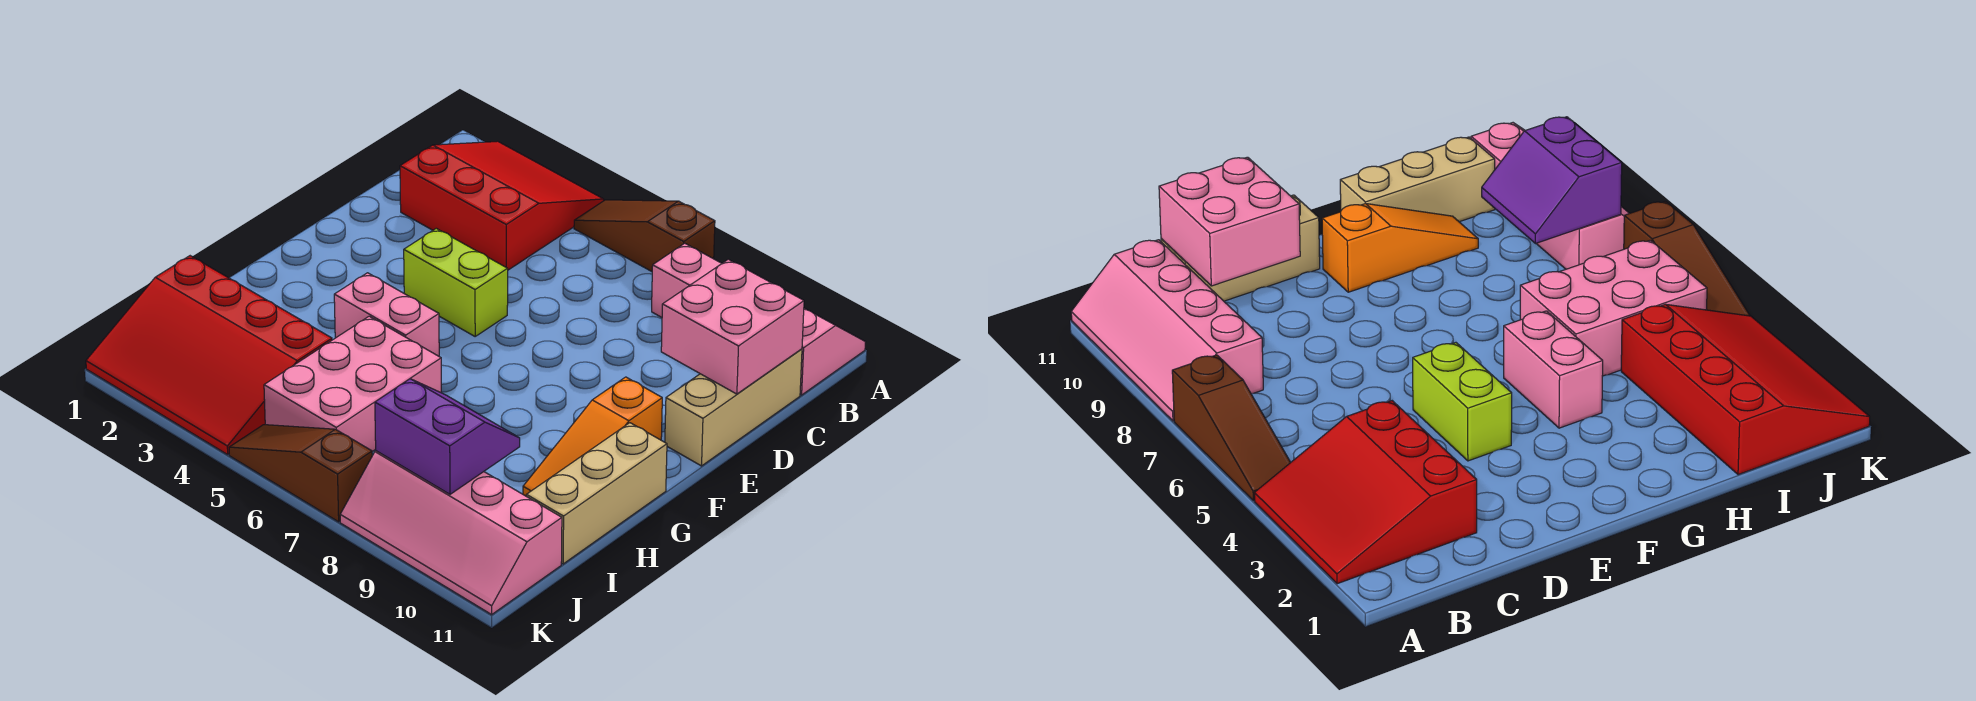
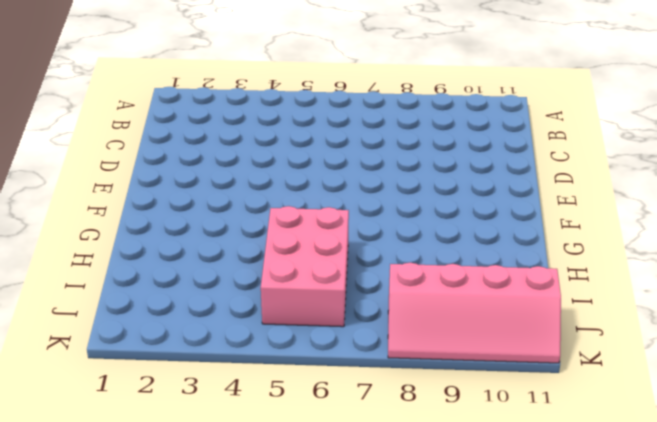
none -> red slope A2:C4 level 1 top C
none -> brown slope A5:A7 level 1 top 7
none -> pink slope A8:B11 level 1 top B

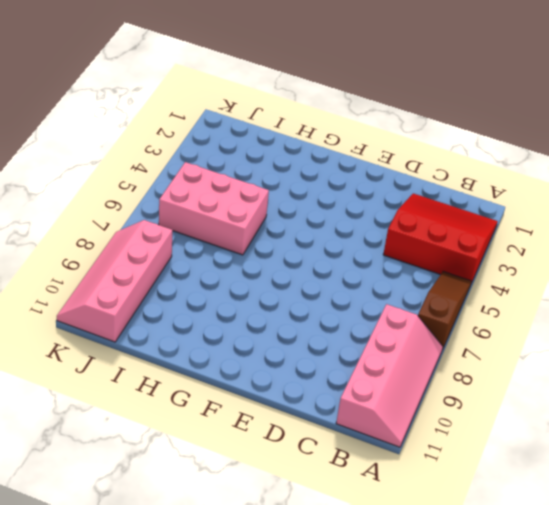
red slope A2:C4 level 1 top 4 -> red slope A2:C4 level 1 top C
none -> tan brick C11:E11 level 1
none -> lime brick E4:E5 level 1
none -> orange slope F10:H10 level 1 top F

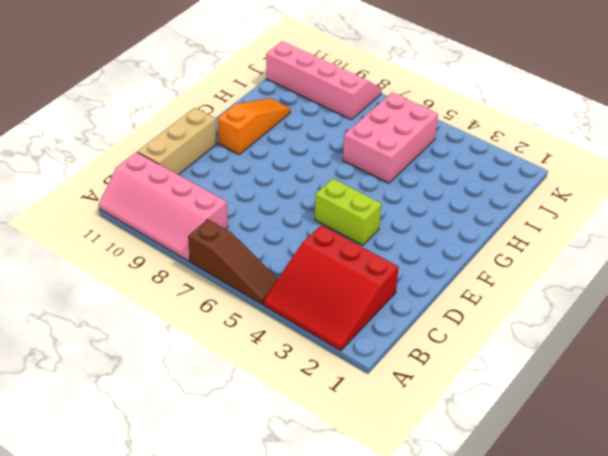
none -> pink brick G4:G5 level 1
none -> tan brick G11:I11 level 1
none -> red slope I1:K4 level 1 top I

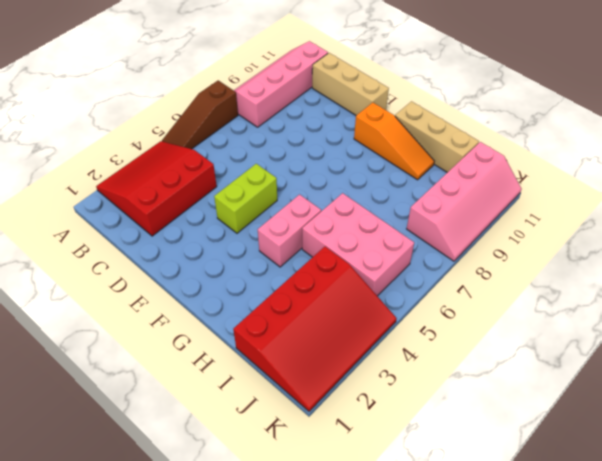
none -> brown slope K5:K7 level 1 top 7
none -> pink brick C10:D11 level 2
none -> purple slope I8:J9 level 2 top J

